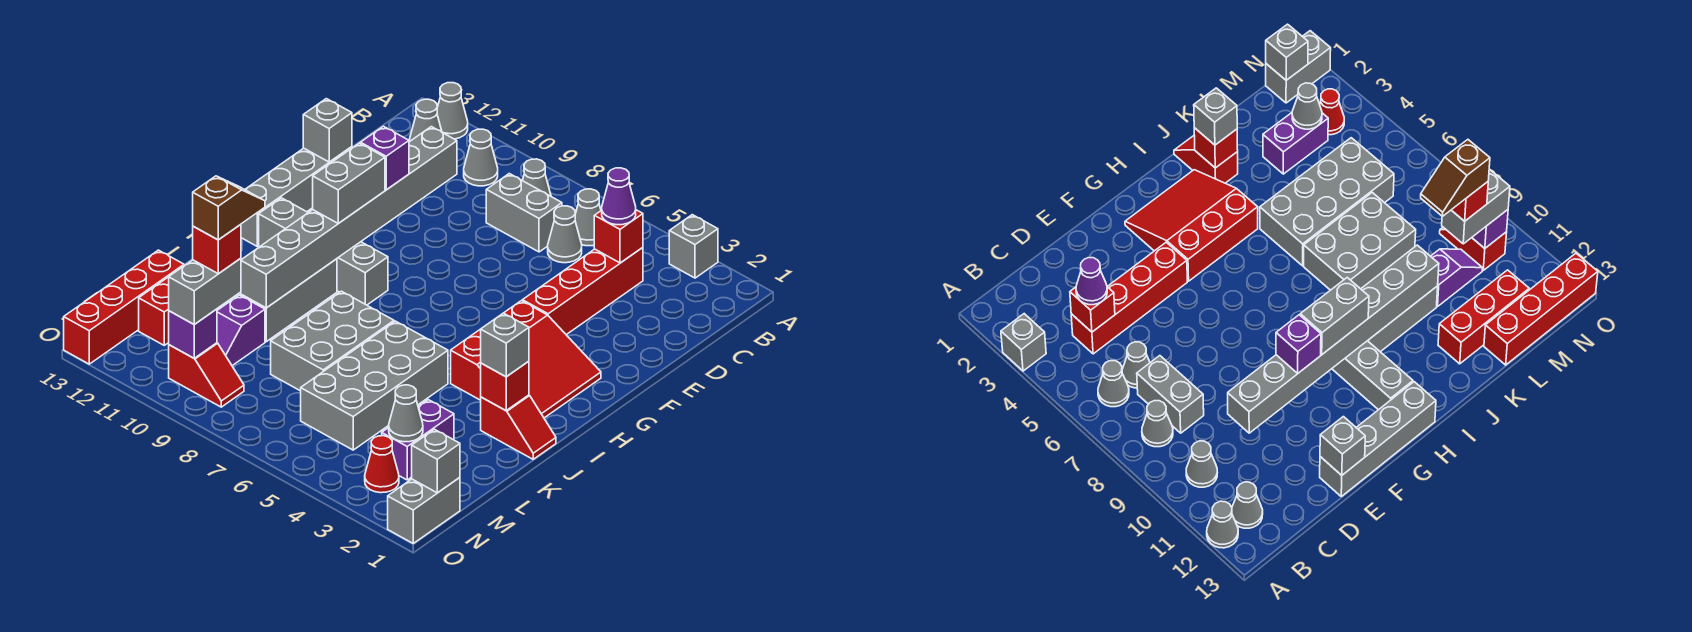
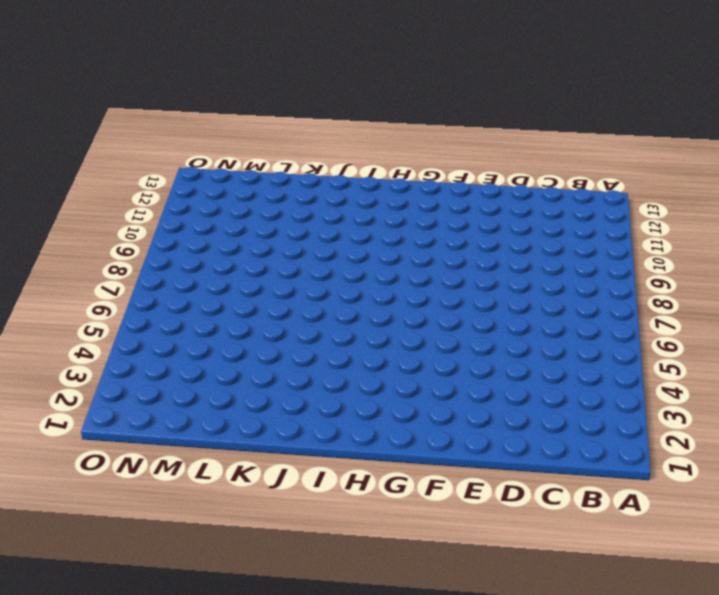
none -> grey brick A3 level 1
none -> grey cone A12 level 1
none -> grey cone B6 level 1
none -> grey cone B8 level 1

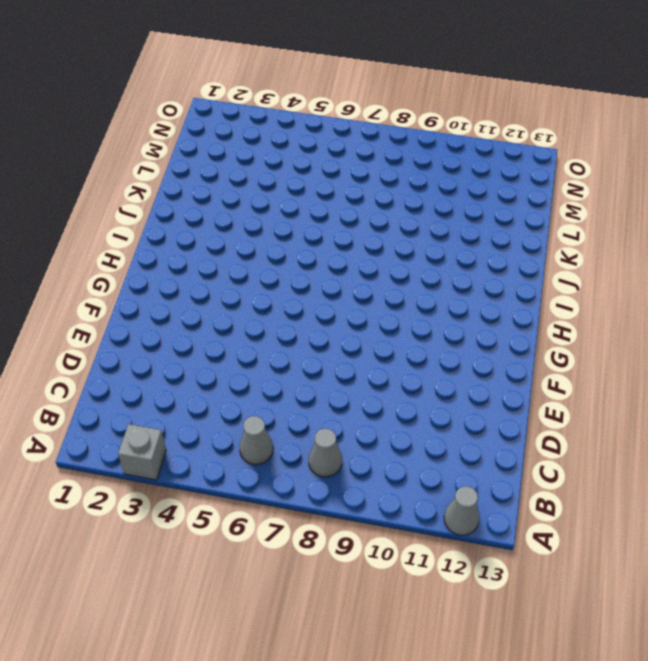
none -> grey cone B10 level 1
none -> grey cone B12 level 1
none -> red brick C4:F4 level 1
none -> grey cone C6 level 1

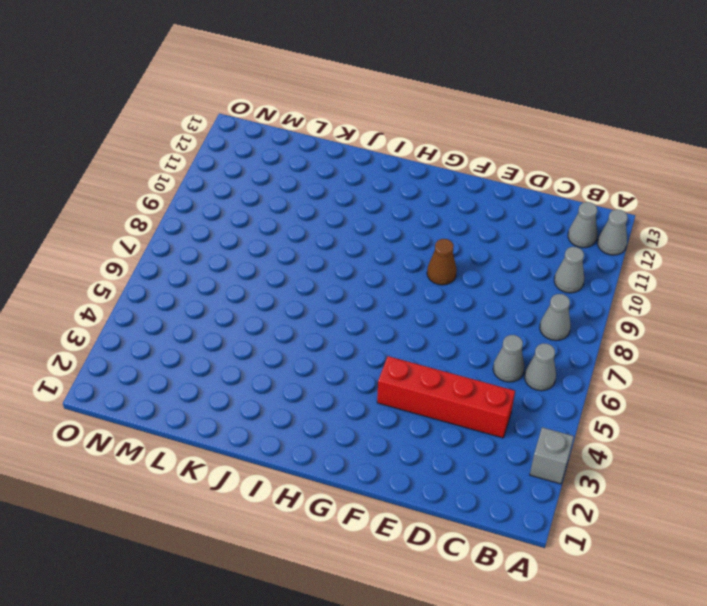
brown cone F9 level 1 -> none
none -> grey brick C7:C8 level 1
none -> grey brick E13:H13 level 1
none -> red slope G2:I4 level 1 top 4
none -> grey brick H9:H12 level 1

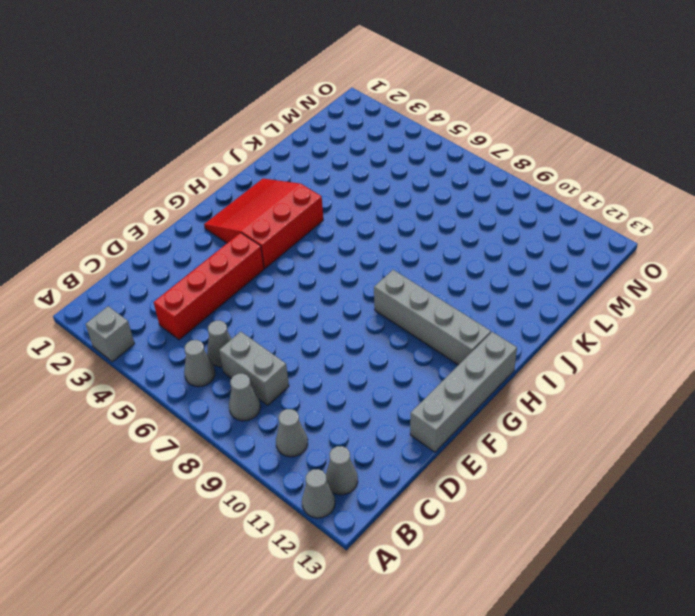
none -> grey brick I10:K10 level 1
none -> red slope J1:J2 level 1 top 2
none -> grey brick J5:M6 level 1
none -> grey brick J7:L8 level 1

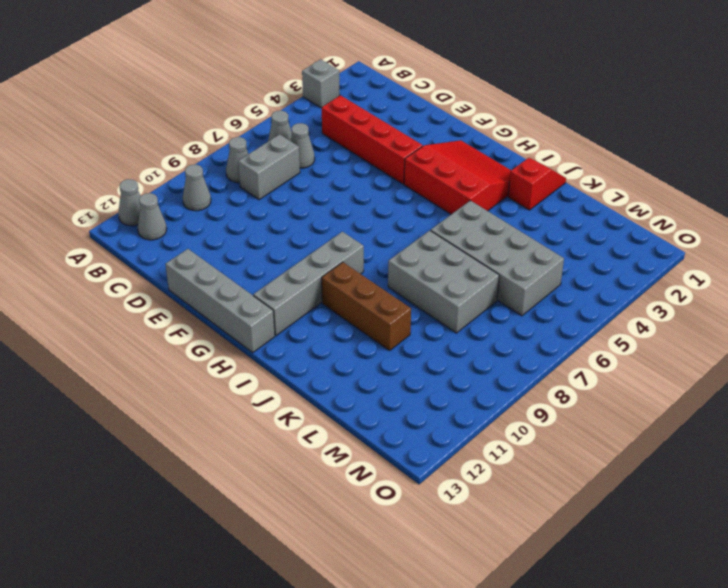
brown brick I10:K10 level 1 -> grey brick I10:K10 level 1
none -> red brick K12:M12 level 1
none -> purple brick L3:M3 level 1
none -> purple slope L10:M10 level 1 top L
none -> red brick L13:O13 level 1

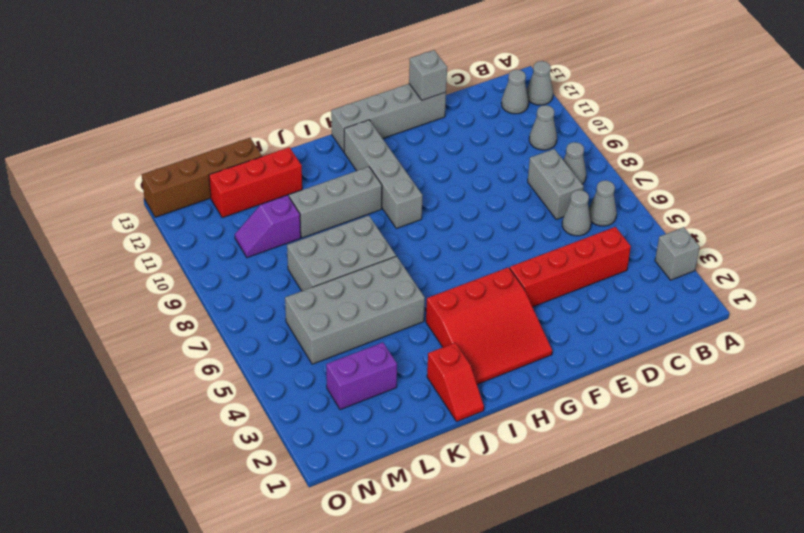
brown brick L13:O13 level 1 -> red brick L13:O13 level 1
none -> grey brick N1:O1 level 1
none -> red cone N3 level 1
none -> red slope N9:N10 level 1 top 10
none -> red brick C4 level 2

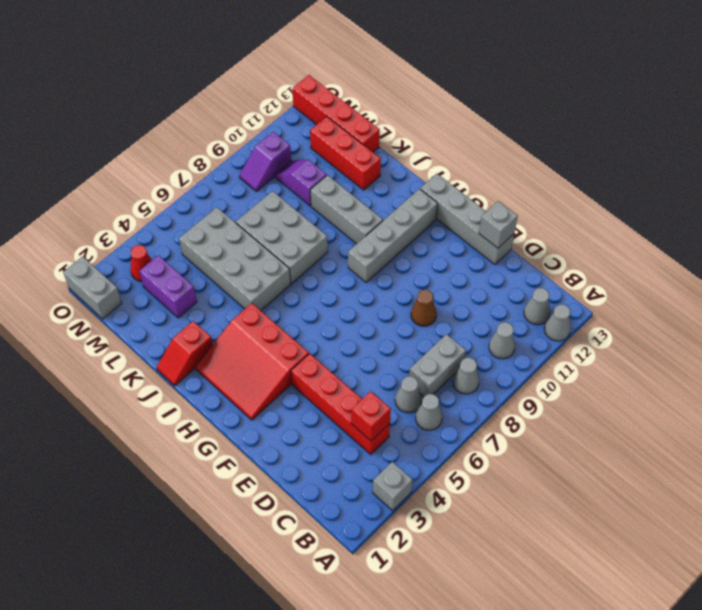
brown cone E9 level 1 -> none
purple slope N9:N10 level 1 top 10 -> red slope N9:N10 level 1 top 10
none -> grey brick D10:K10 level 2
none -> red brick J2 level 2
none -> grey cone M3 level 2
none -> grey brick N1 level 2

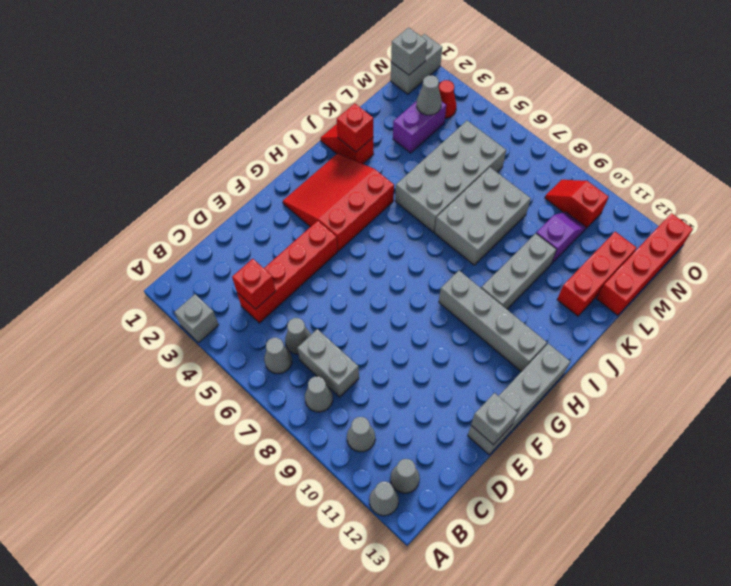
none -> grey brick D10:K10 level 2
none -> purple brick N10 level 2
none -> purple cone C4 level 3
none -> purple brick F10 level 3

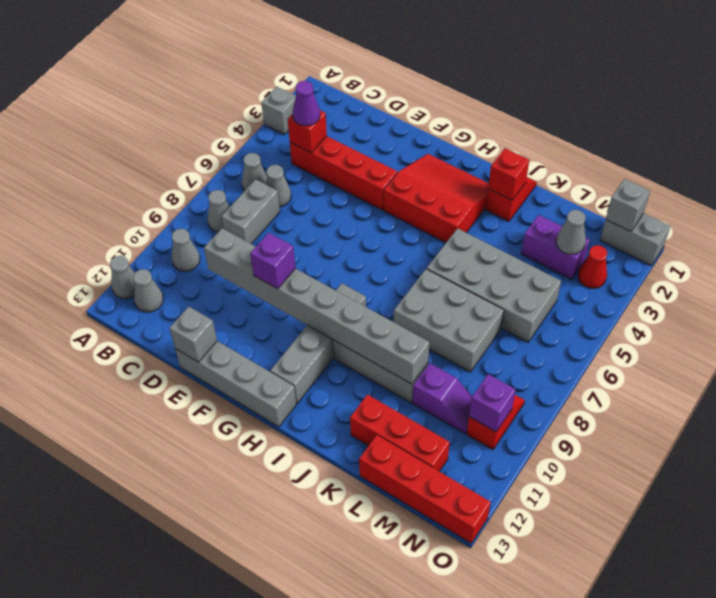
none -> grey brick G10:H10 level 3
none -> grey brick J2 level 3
none -> grey brick M10:N10 level 3
none -> red brick M10 level 4

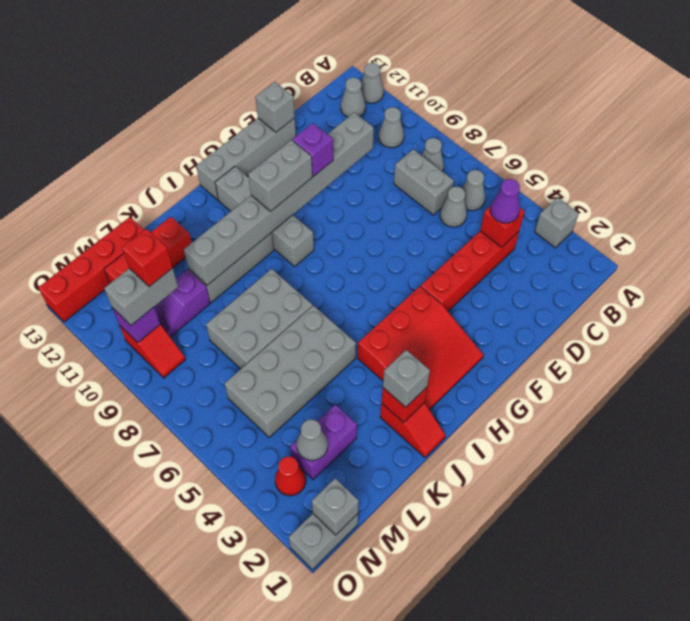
none -> brown slope L10:M10 level 5 top M

